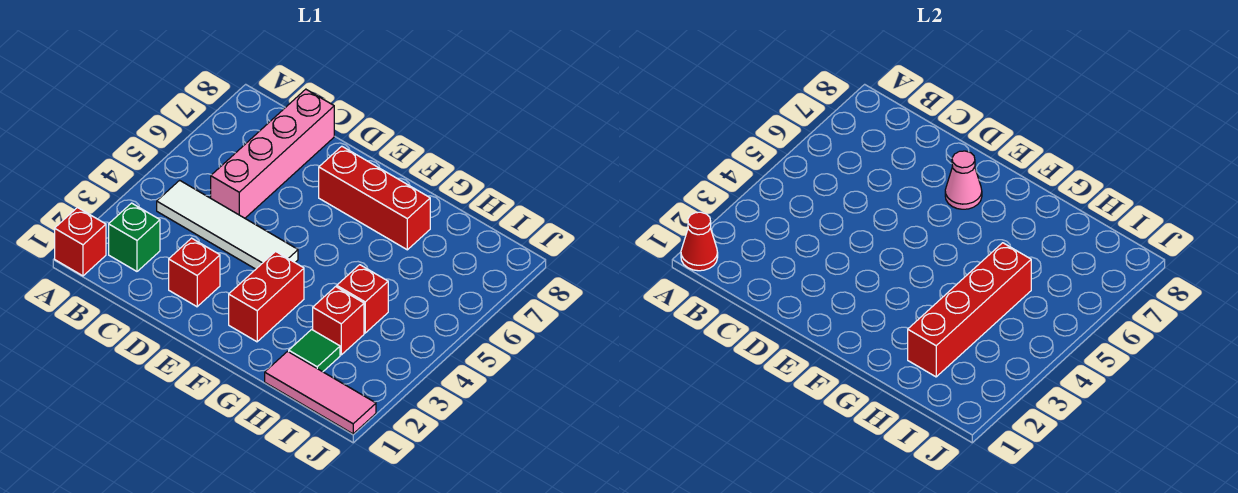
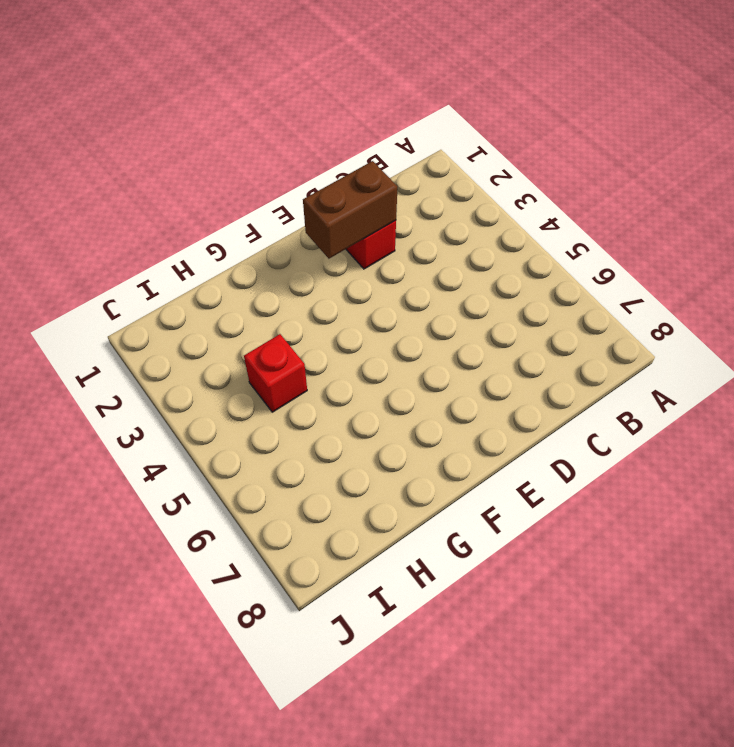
brown brick D2:E2 level 2 -> none
none -> red brick A1 level 1
none -> green brick B2 level 1
none -> white tile B4:E4 level 1

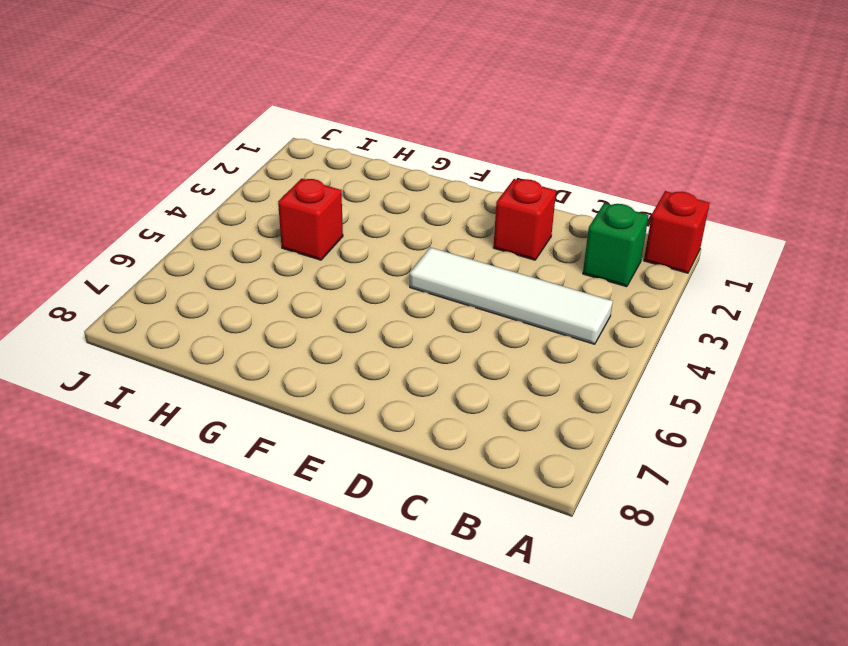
none -> pink brick C5:C8 level 1
none -> red brick E7:G7 level 1
none -> red brick F2:F3 level 1

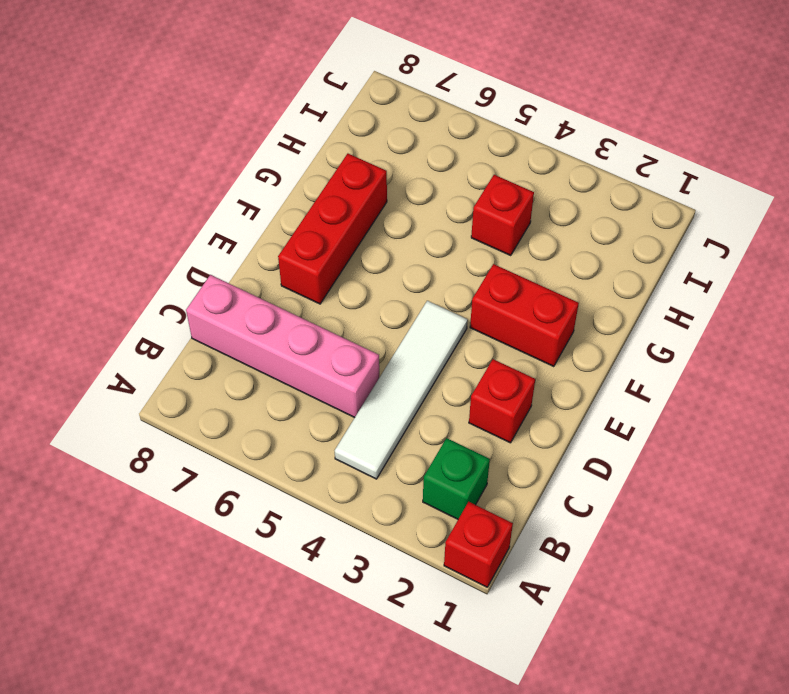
none -> pink tile H1:J1 level 1
none -> green tile H2 level 1
none -> red brick H3 level 1

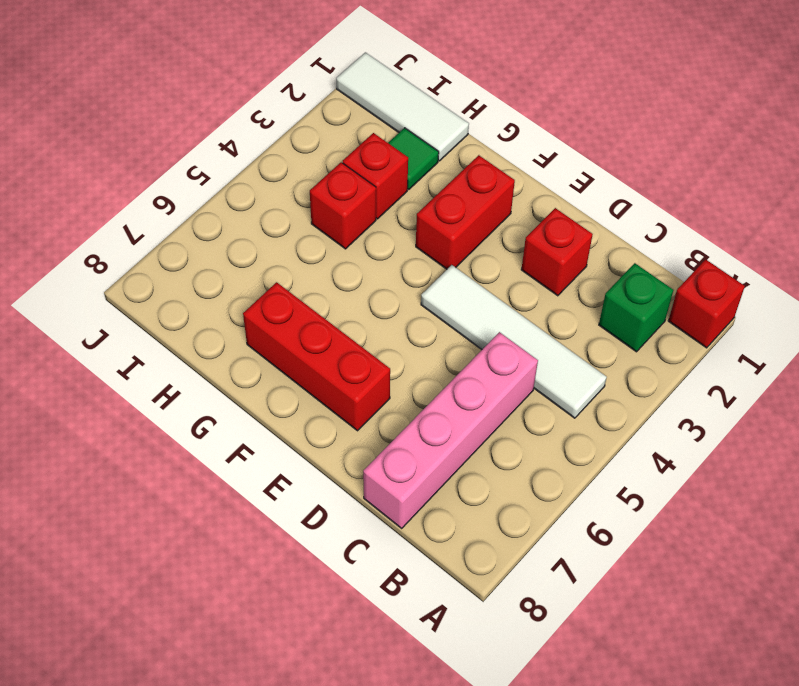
white tile H1:J1 level 1 -> pink tile H1:J1 level 1
none -> red cone A1 level 2
none -> pink cone E7 level 2
none -> red brick H2:H5 level 2

